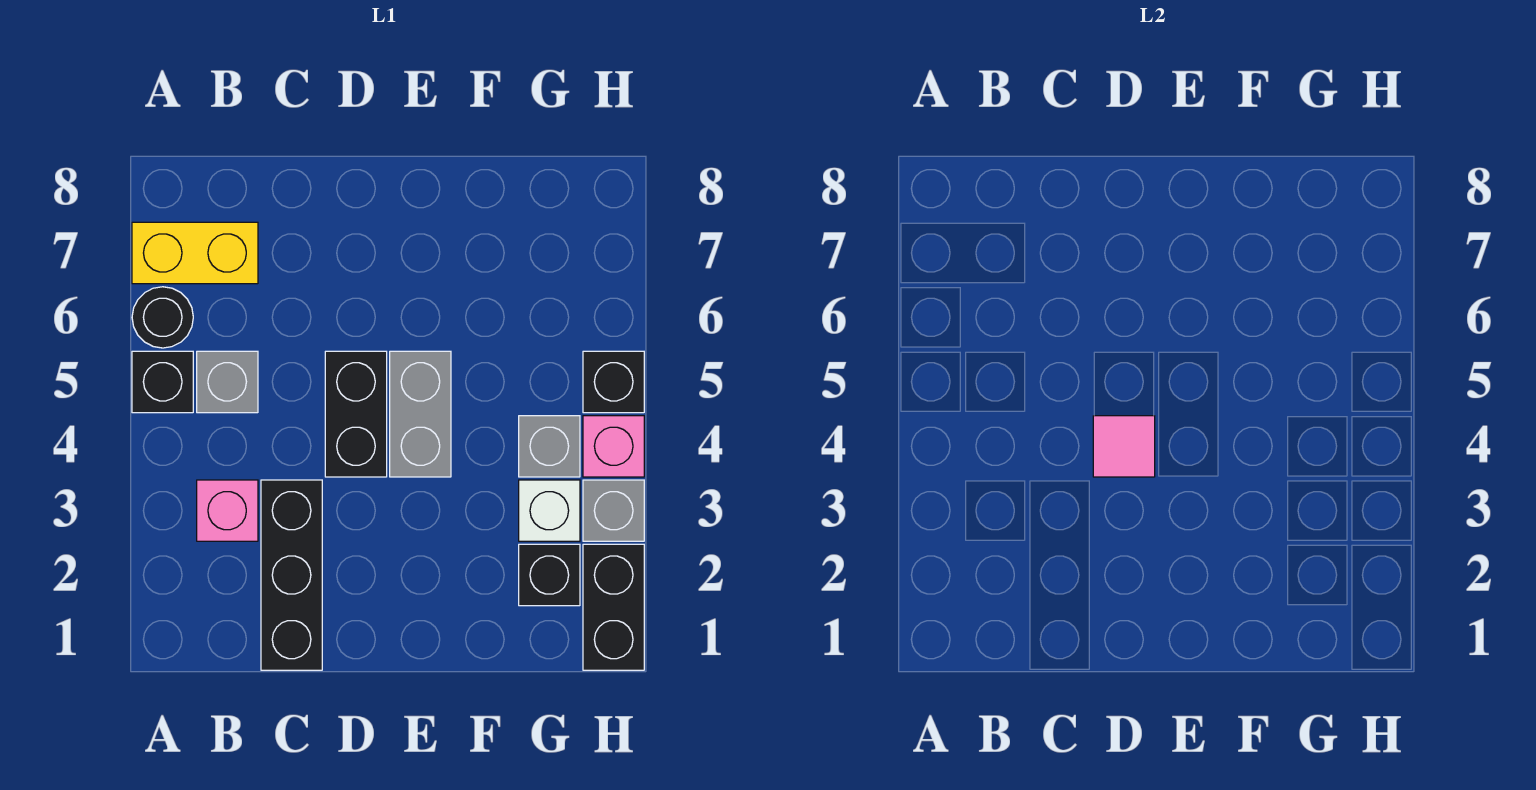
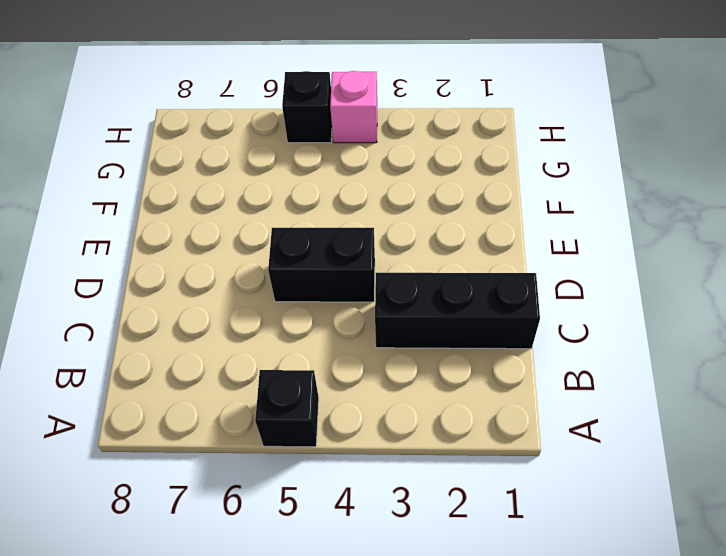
none -> black round brick A6 level 1
none -> yellow brick A7:B7 level 1
none -> pink brick B3 level 1

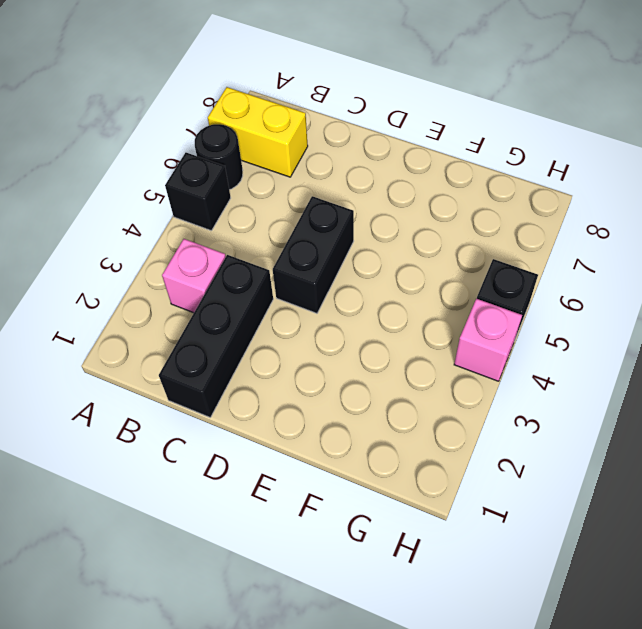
none -> grey brick B5 level 1
none -> grey brick E4:E5 level 1
none -> black brick G2 level 1

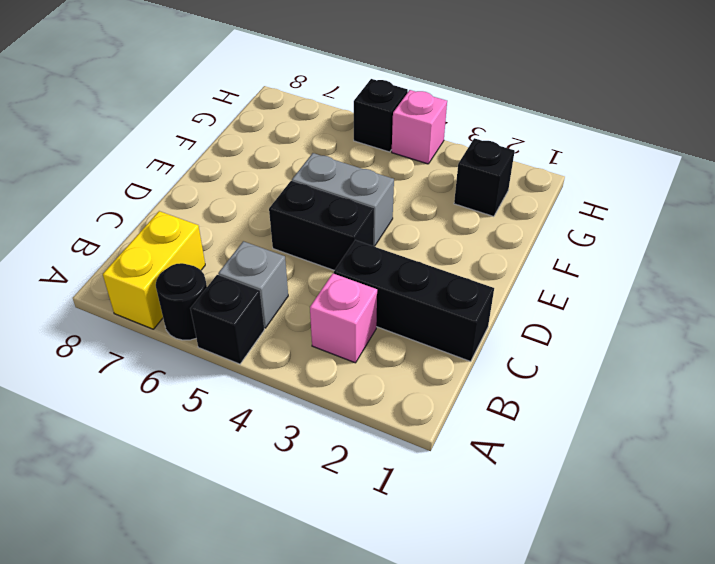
none -> white brick G3 level 1
none -> grey brick G4 level 1
none -> black brick H1:H2 level 1

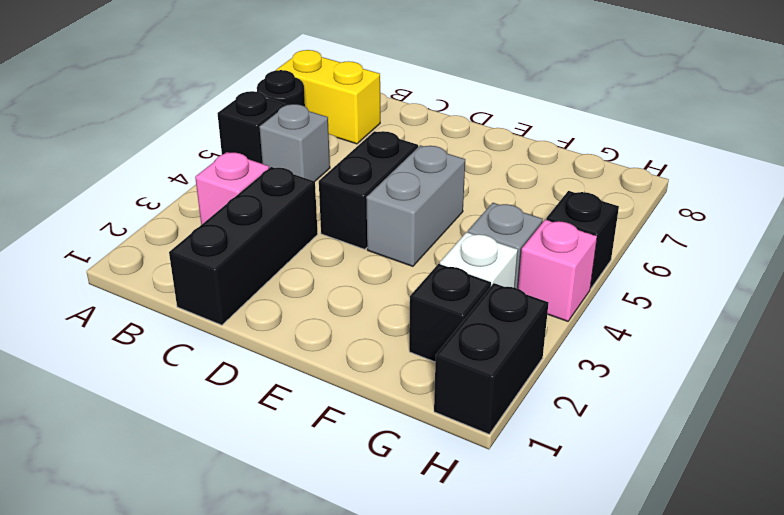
none -> grey brick H3 level 1
none -> pink tile D4 level 2

